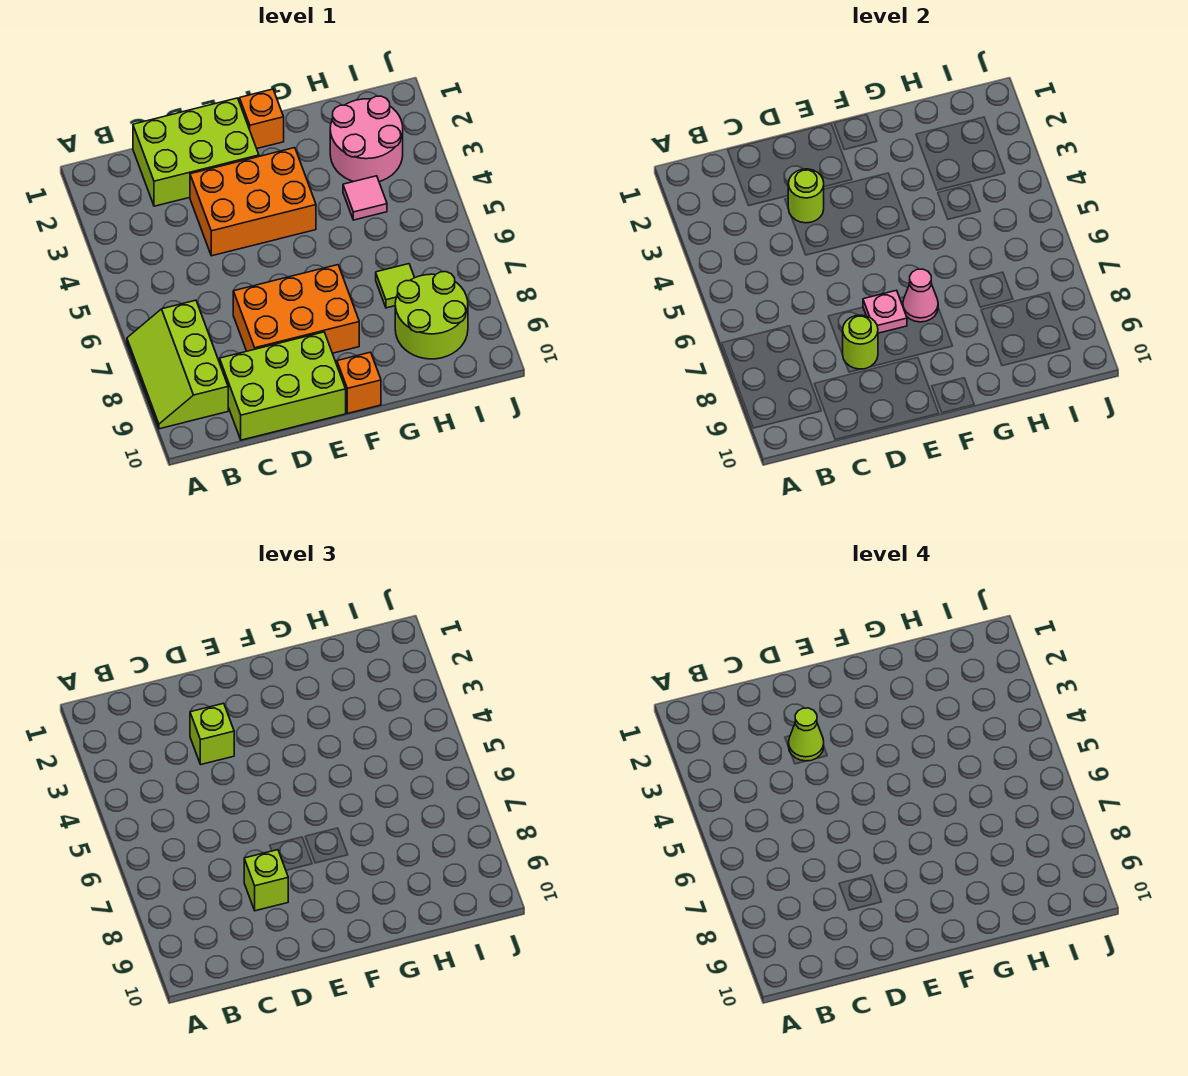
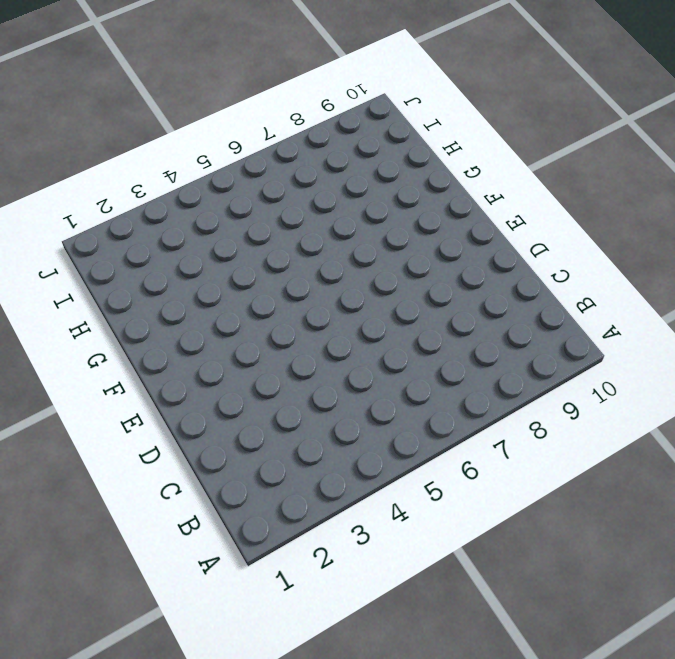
none -> lime slope A7:B9 level 1 top B
none -> lime brick C1:E2 level 1
none -> lime brick C9:E10 level 1

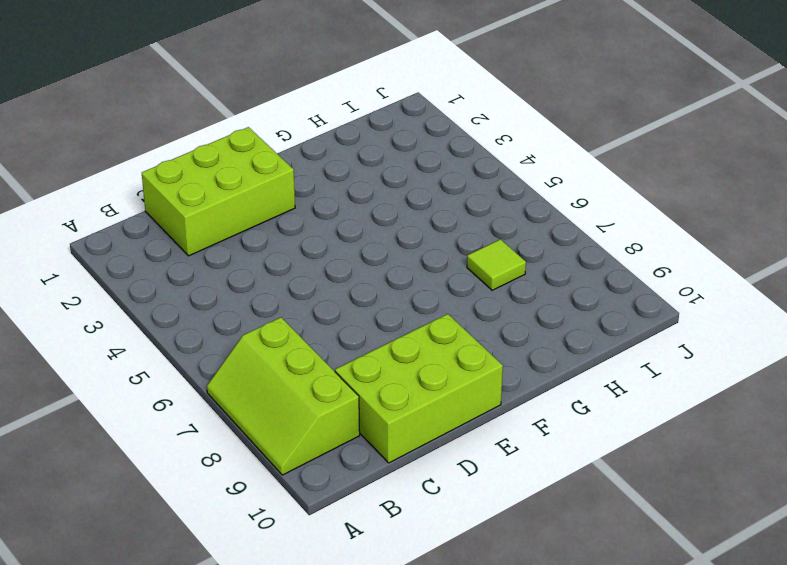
none -> orange brick D3:F4 level 1
none -> orange brick D7:F8 level 1
none -> orange brick F1 level 1

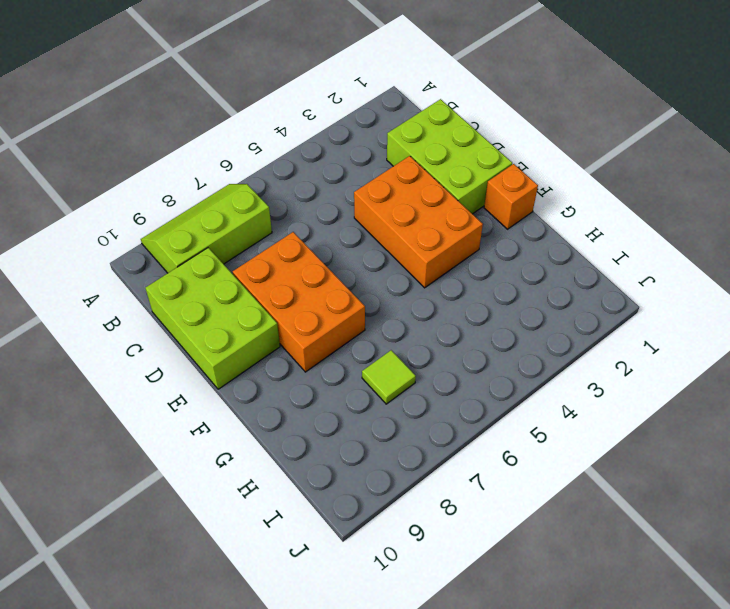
none -> orange brick F10 level 1
none -> pink round brick H2:I3 level 1
none -> pink tile H4 level 1

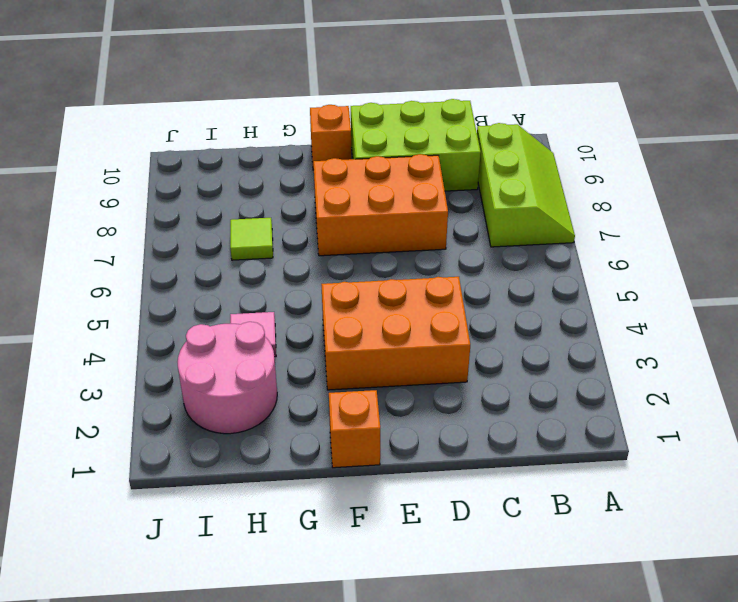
none -> lime brick C1:E2 level 1
none -> lime round brick H8:I9 level 1
none -> lime round brick D3 level 2

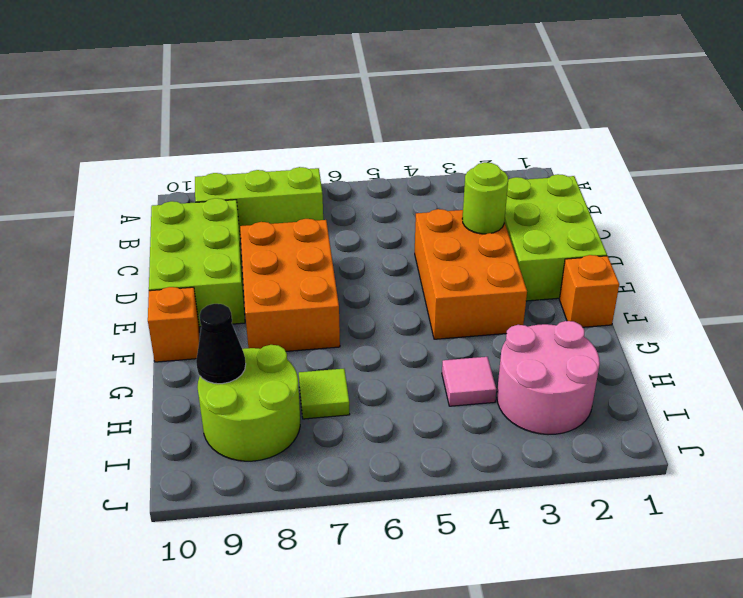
black cone H9 level 2 -> none
none -> lime round brick D8 level 2
none -> pink plate E7 level 2
none -> pink cone F7 level 2

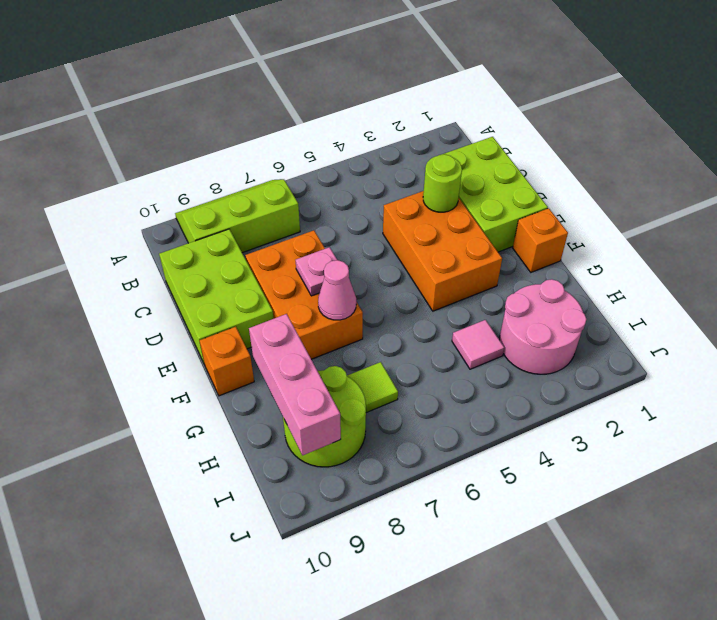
pink brick G9:I9 level 2 -> none
none -> lime round brick D8 level 2
none -> lime brick D3 level 3
none -> lime brick D8 level 3

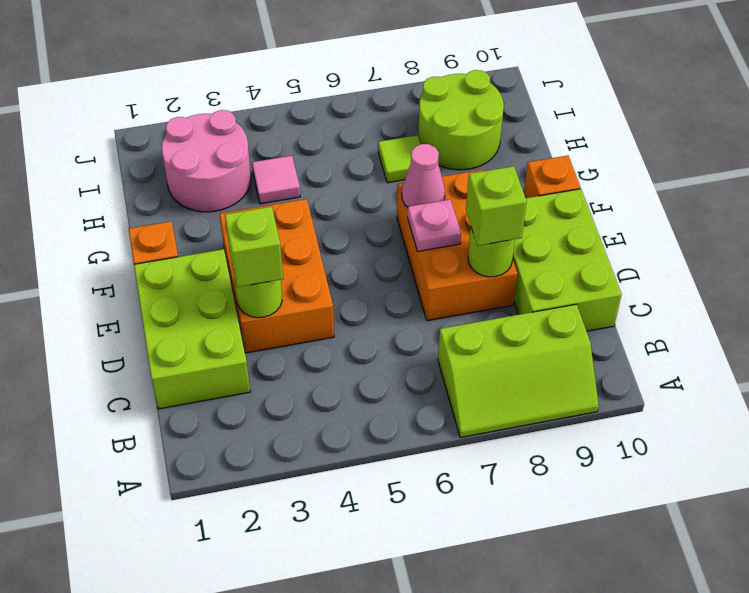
none -> lime cone D3 level 4

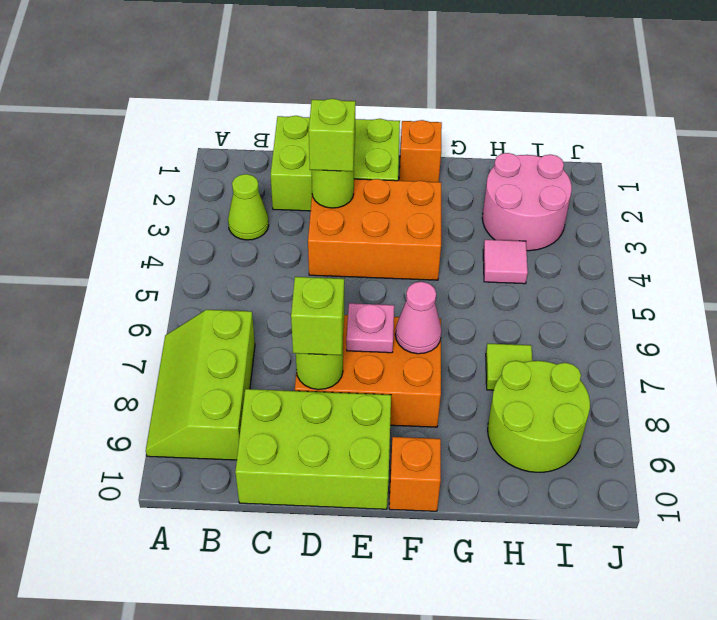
lime cone B3 level 1 -> lime cone D3 level 4

